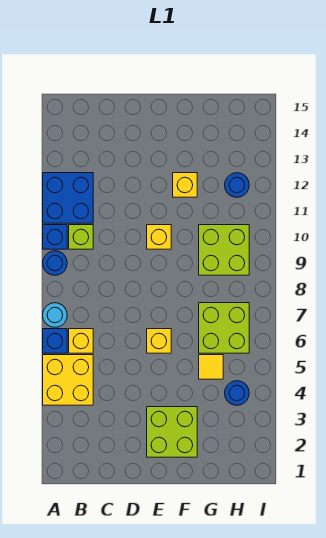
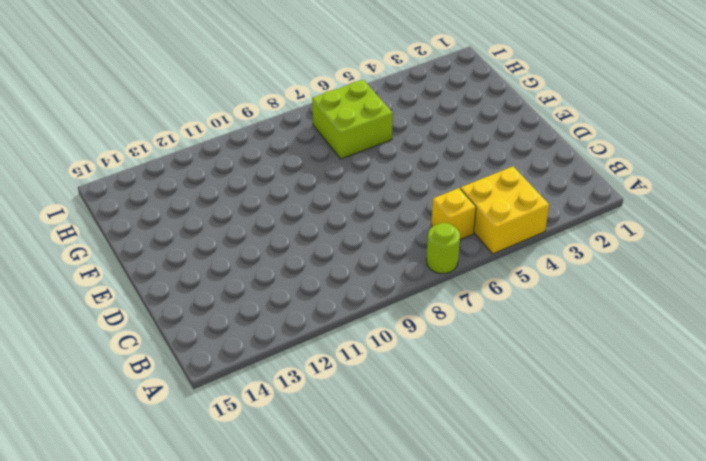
lime round brick A7 level 1 -> cyan round brick A7 level 1
none -> blue brick A6 level 1
none -> blue round brick A9 level 1
none -> blue brick A10 level 1

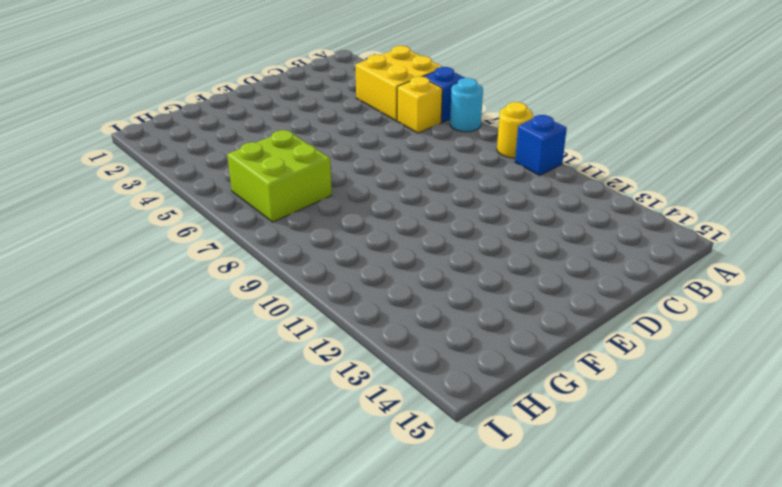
yellow round brick A9 level 1 -> blue round brick A9 level 1
none -> blue brick A11:B12 level 1
none -> lime brick B10 level 1
none -> lime brick E2:F3 level 1

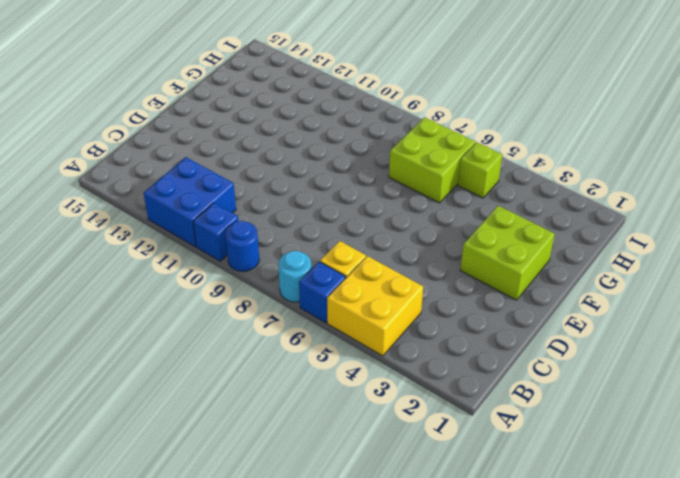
lime brick H5 level 1 -> lime brick B10 level 1
none -> yellow brick E6 level 1
none -> yellow brick E10 level 1
none -> yellow brick F12 level 1

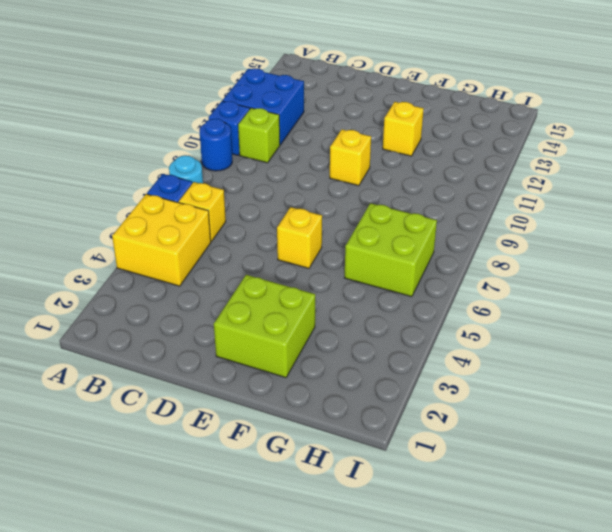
none -> yellow tile G5 level 1
none -> lime brick G9:H10 level 1
none -> blue round brick H4 level 1

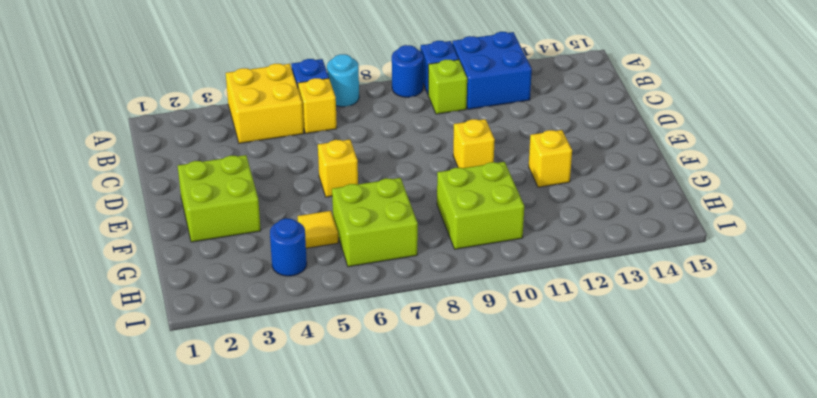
none -> blue round brick H12 level 1

